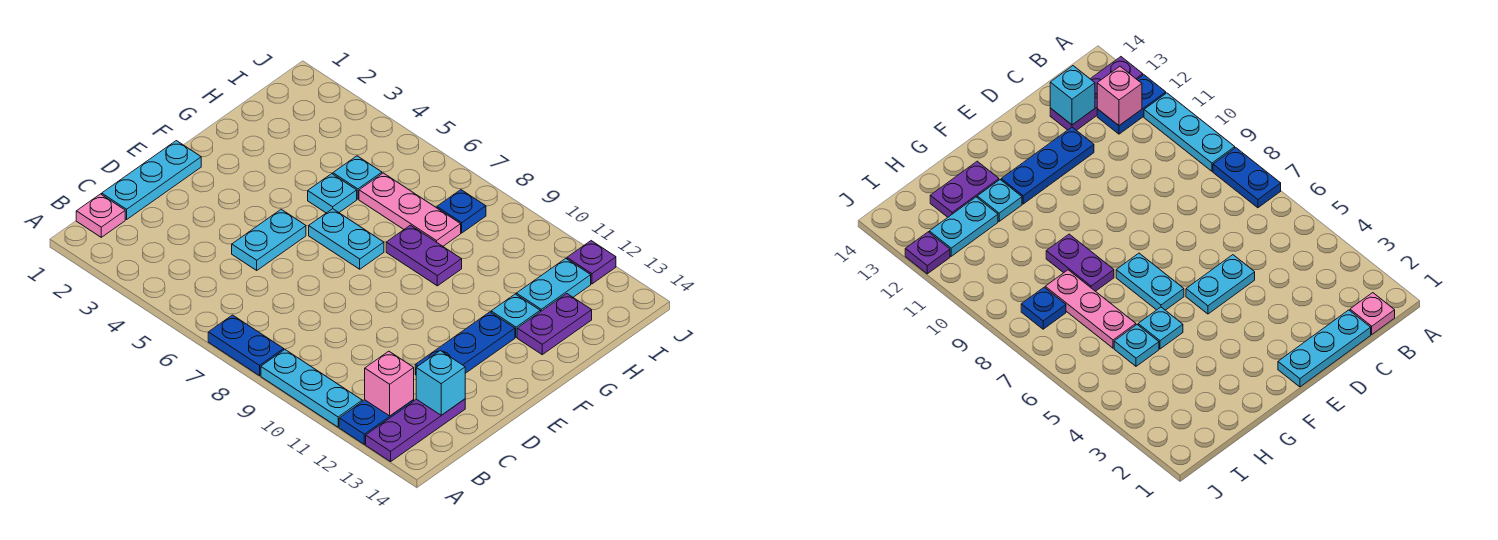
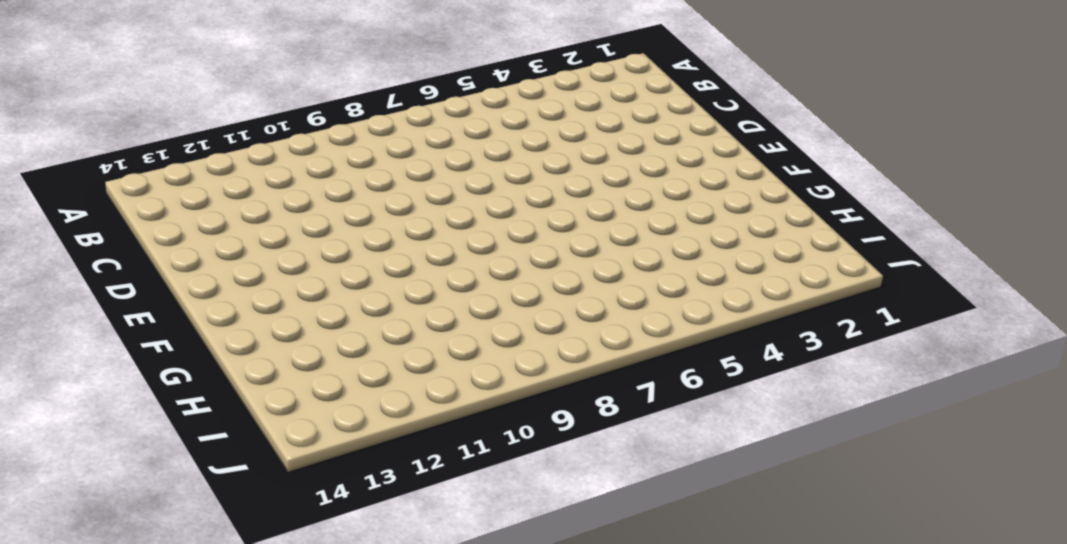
none -> blue plate A7:A8 level 1
none -> cyan plate A9:A11 level 1
none -> blue plate A12:B12 level 1

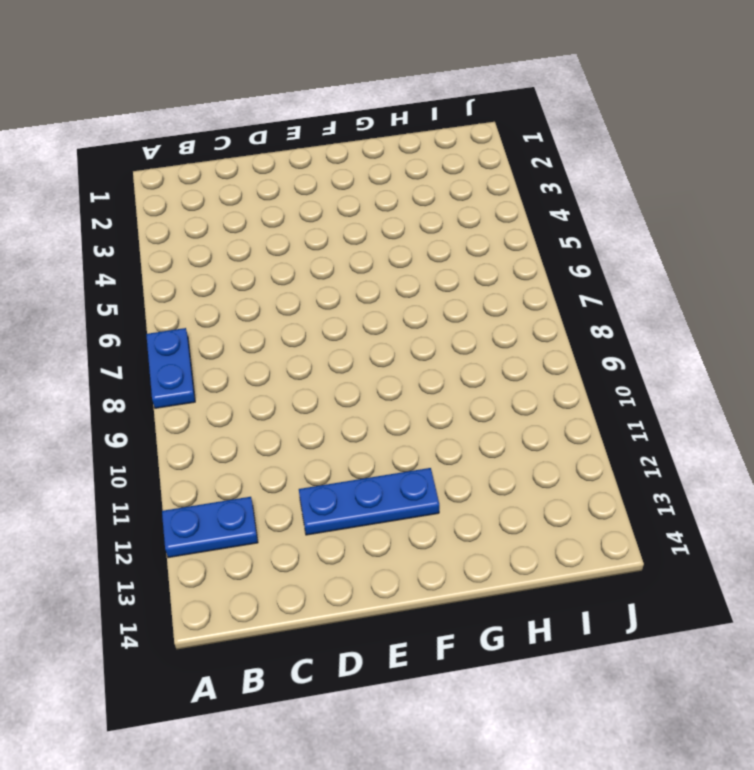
none -> cyan plate A9:A11 level 1
none -> purple plate A13:C13 level 1
none -> pink plate B1 level 1

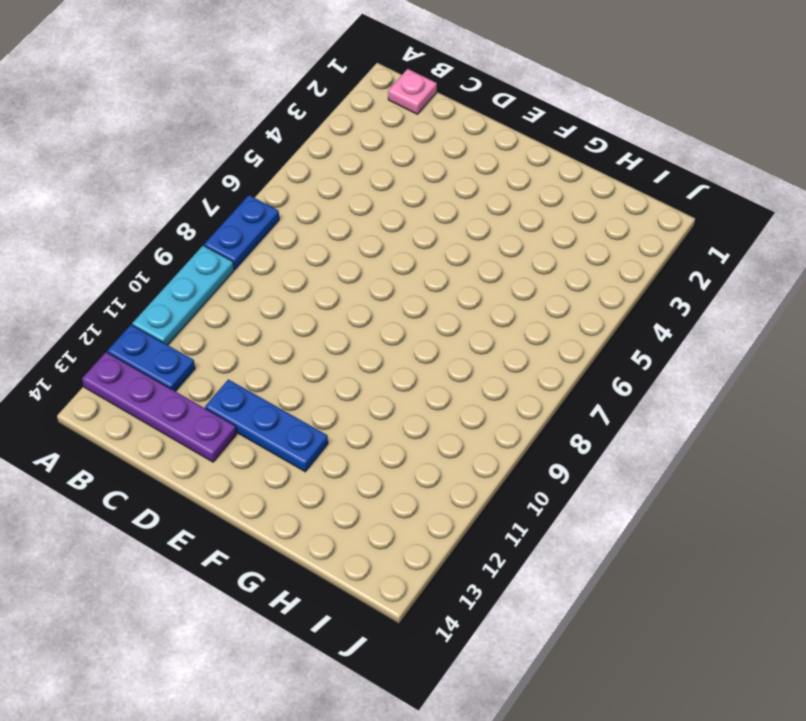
purple plate A13:D13 level 1 -> purple plate A13:C13 level 1
none -> cyan plate C1:E1 level 1
none -> cyan plate D5:E5 level 1
none -> cyan plate F6:F7 level 1

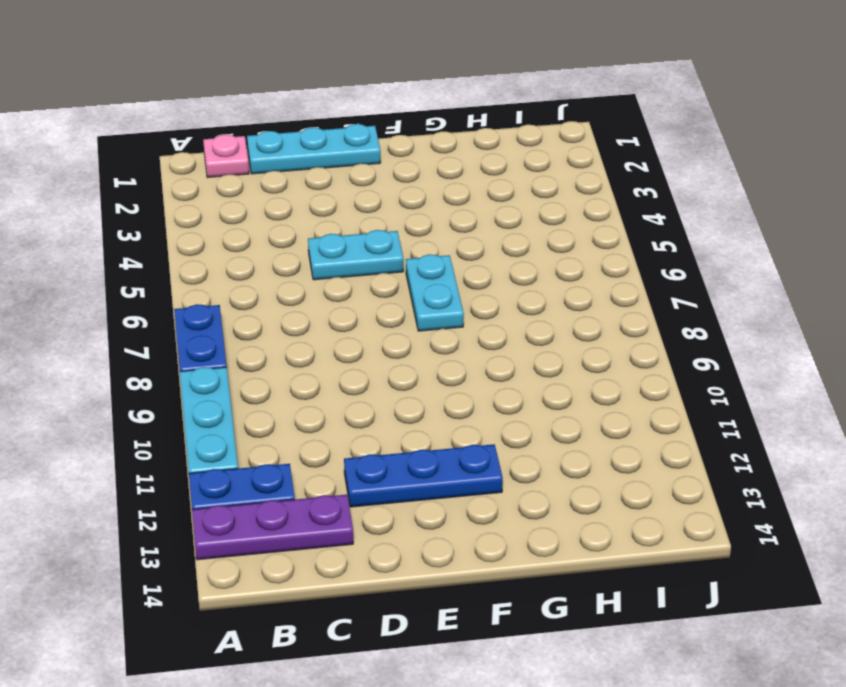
none -> cyan plate G5 level 1
none -> purple plate G8:G9 level 1
none -> cyan plate G12 level 1

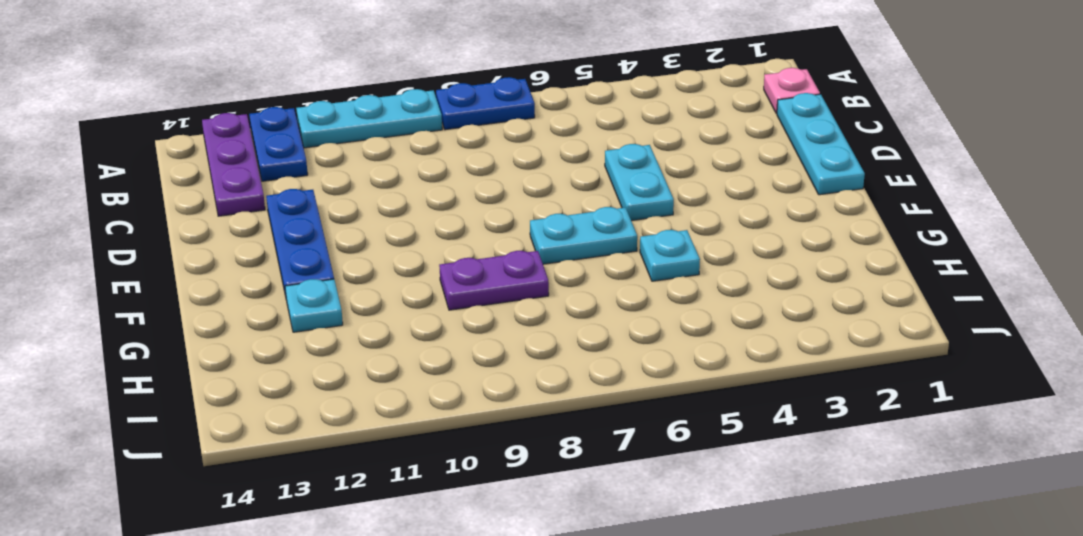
none -> purple plate G13:H13 level 1
none -> cyan plate H5 level 1
none -> pink plate H6:H8 level 1

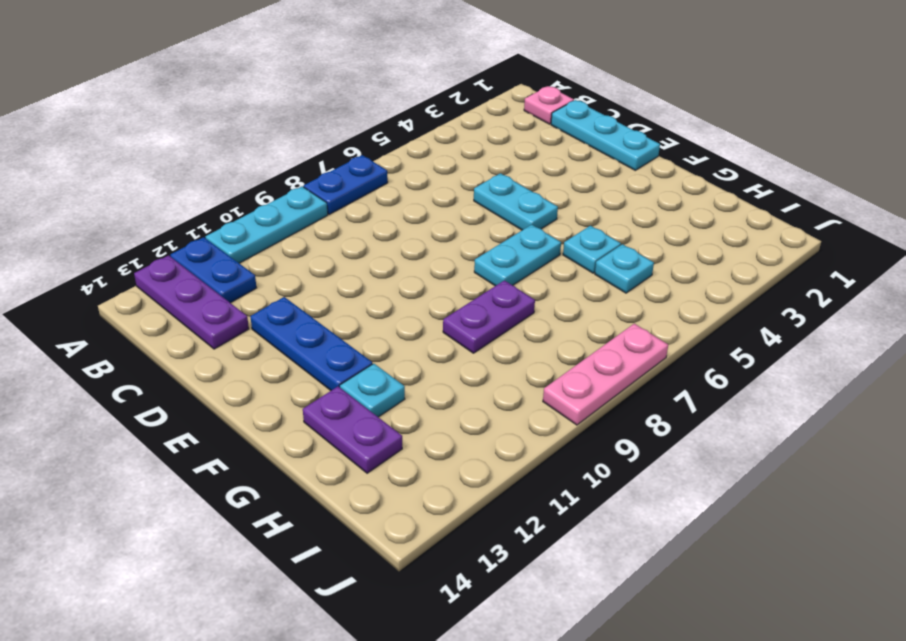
pink plate J7:J9 level 1 -> pink plate H6:H8 level 1
none -> cyan plate H12:I12 level 1
none -> blue plate I8 level 1
none -> purple plate J12 level 1

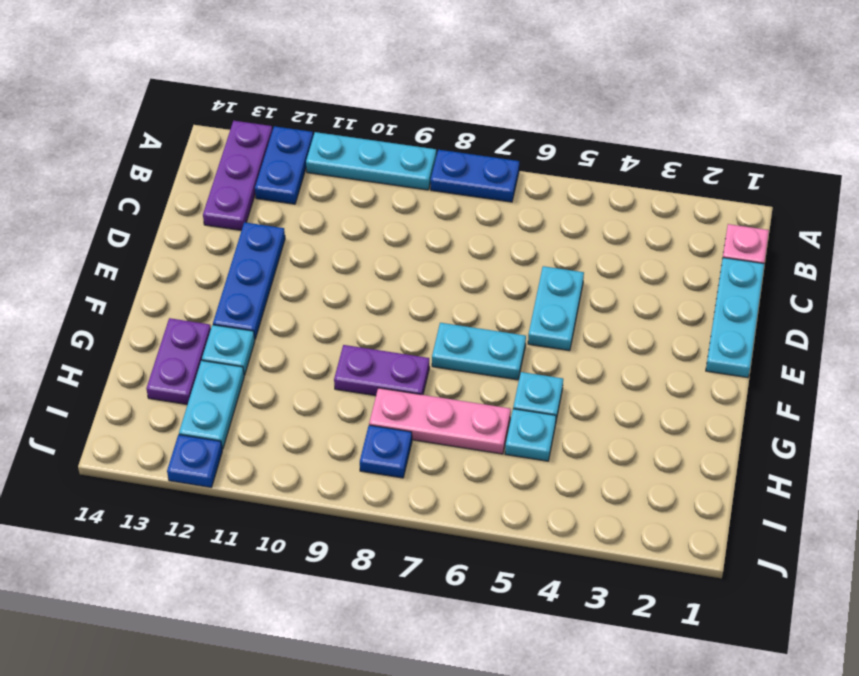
blue plate J12 level 1 -> purple plate J12 level 1
none -> pink brick B12 level 2
none -> cyan brick C13 level 2

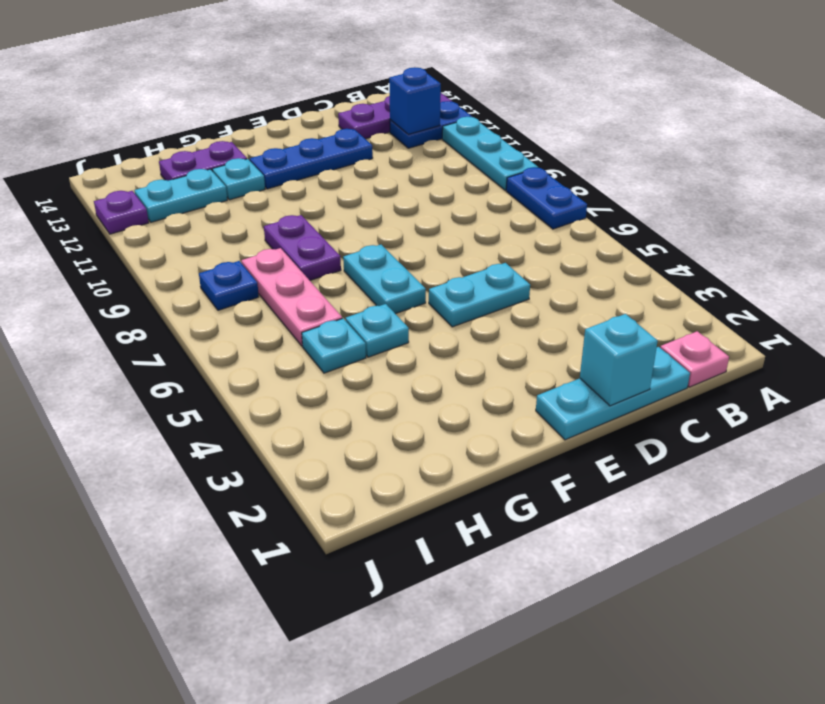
blue brick B12 level 2 -> pink brick B12 level 2
cyan brick D1 level 2 -> cyan brick C13 level 2

